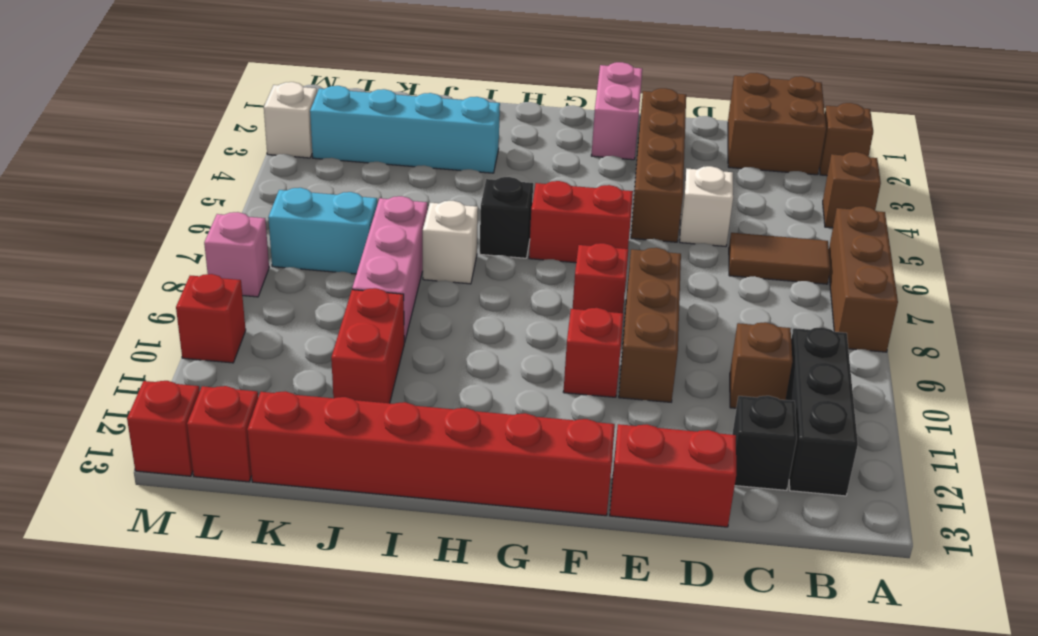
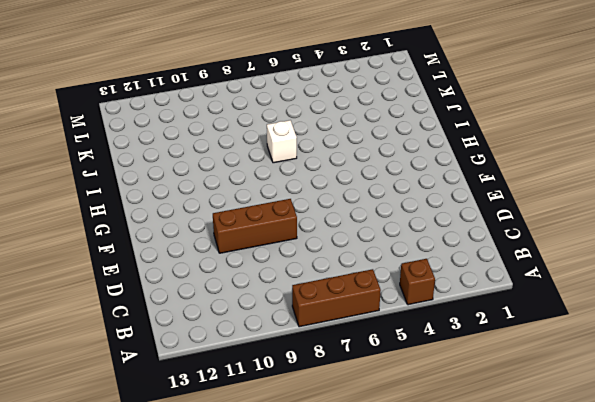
none -> brown brick A2 level 1
none -> brown brick B1:C2 level 1
none -> brown tile B6:C6 level 1

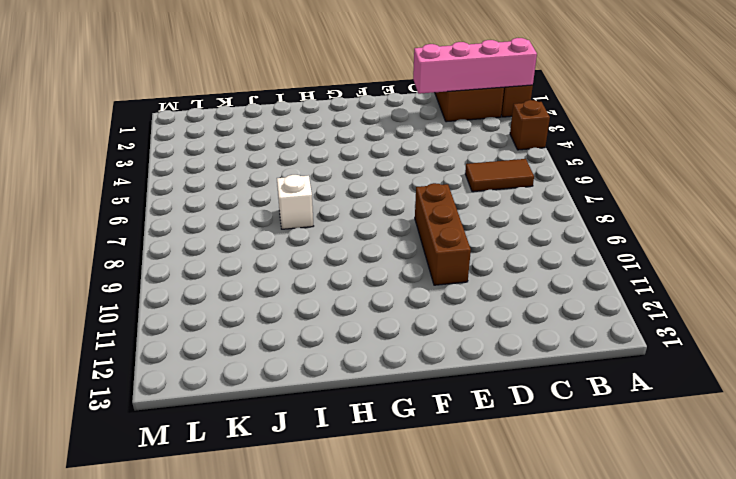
pink brick A2:D2 level 2 -> none
none -> brown brick A6:A8 level 1
none -> black brick B10:B12 level 1
none -> brown brick C10 level 1

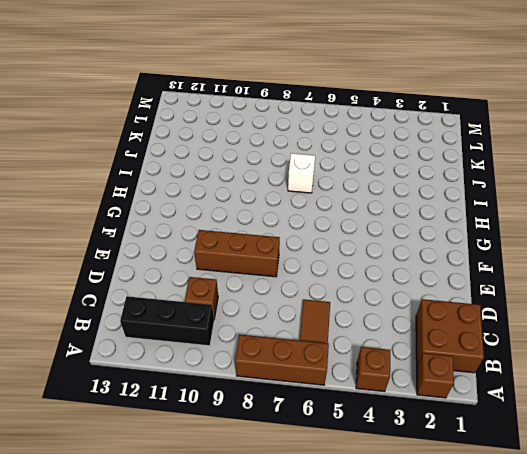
none -> black brick C12 level 1
none -> white brick D5 level 1
none -> red brick D13:E13 level 1

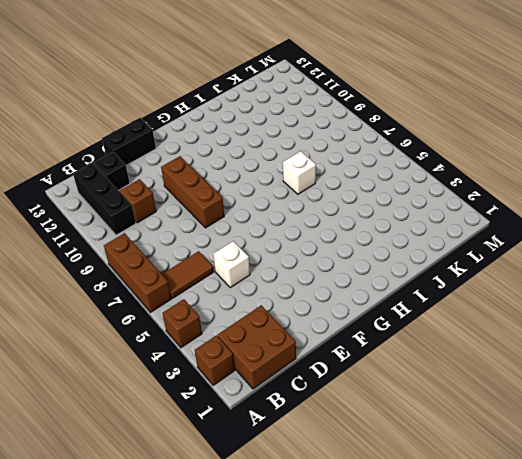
black brick D13:E13 level 1 -> red brick D13:E13 level 1
none -> brown brick E2:E5 level 1
none -> pink brick F1:F2 level 1
none -> red brick F6:G6 level 1

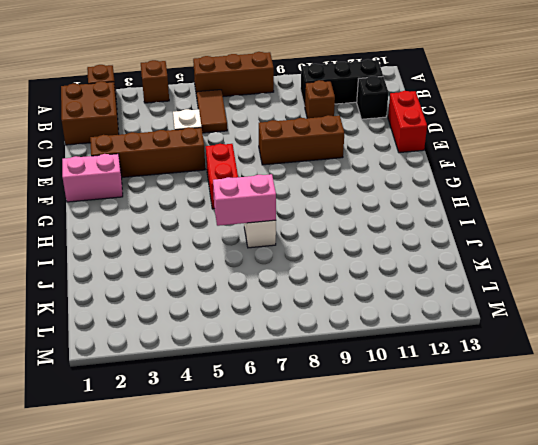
pink brick I6:I7 level 2 -> none
none -> red brick F8 level 1
none -> red brick F10 level 1
none -> red brick F13:K13 level 1

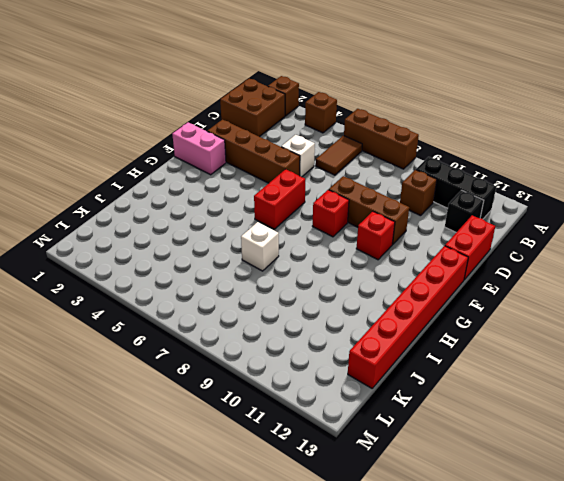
none -> black brick H6 level 1
none -> cyan brick I3:L3 level 1
none -> pink brick J7:J9 level 1

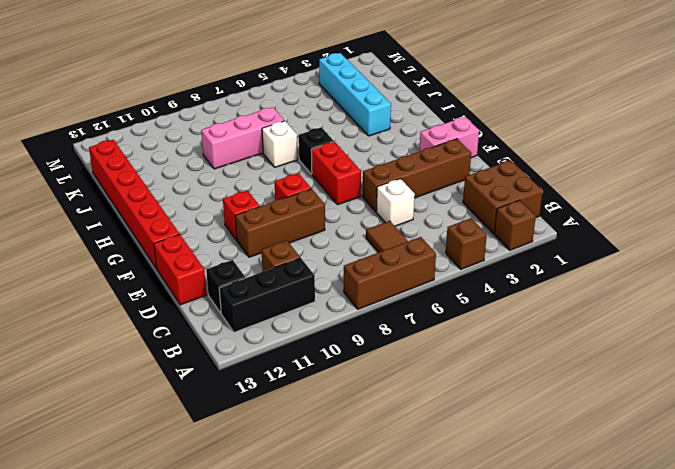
none -> red brick J10:J11 level 1
none -> cyan brick K7:L7 level 1
none -> red brick L13 level 1

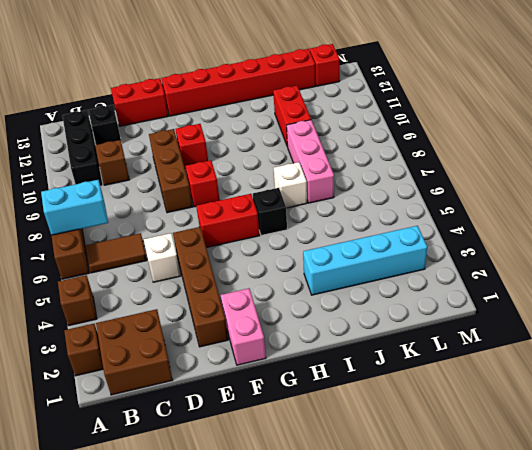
cyan brick A7:B7 level 2 -> cyan brick K7:L7 level 1
none -> white brick M3 level 1
none -> pink brick M8 level 1
none -> red brick M10 level 1

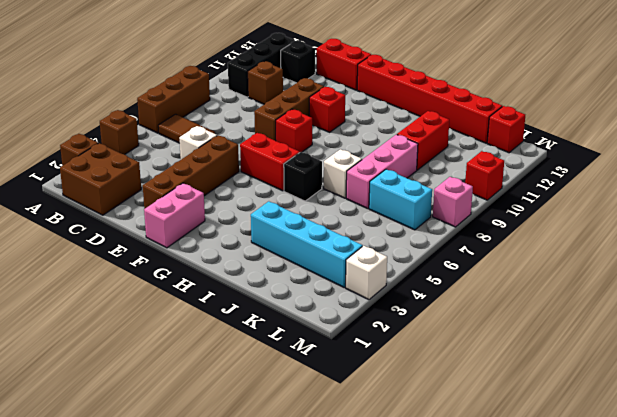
none -> red brick M13 level 1

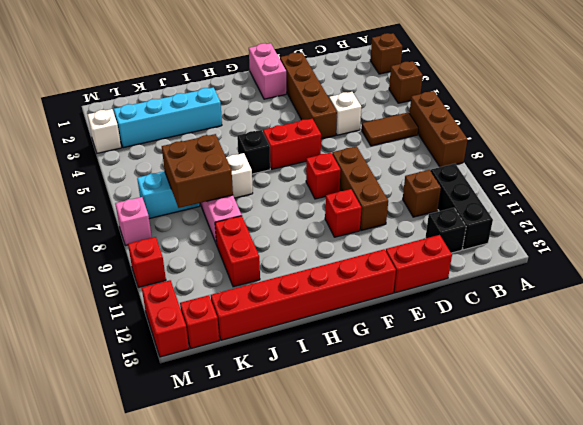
brown brick J7:K8 level 2 -> brown brick B1:C2 level 1
red brick M12:M13 level 1 -> red brick M13 level 1

